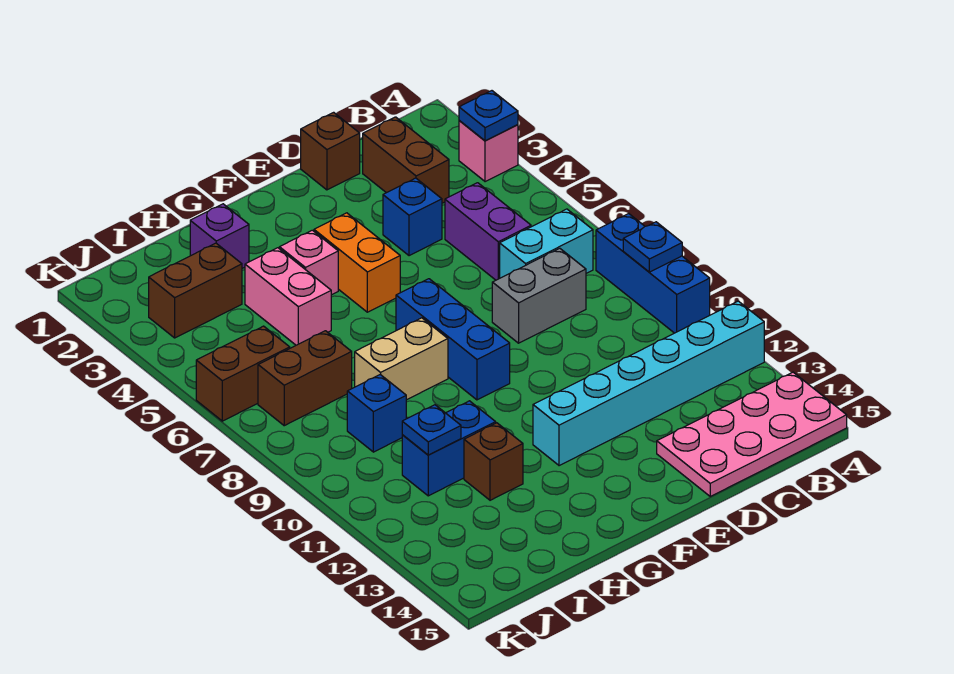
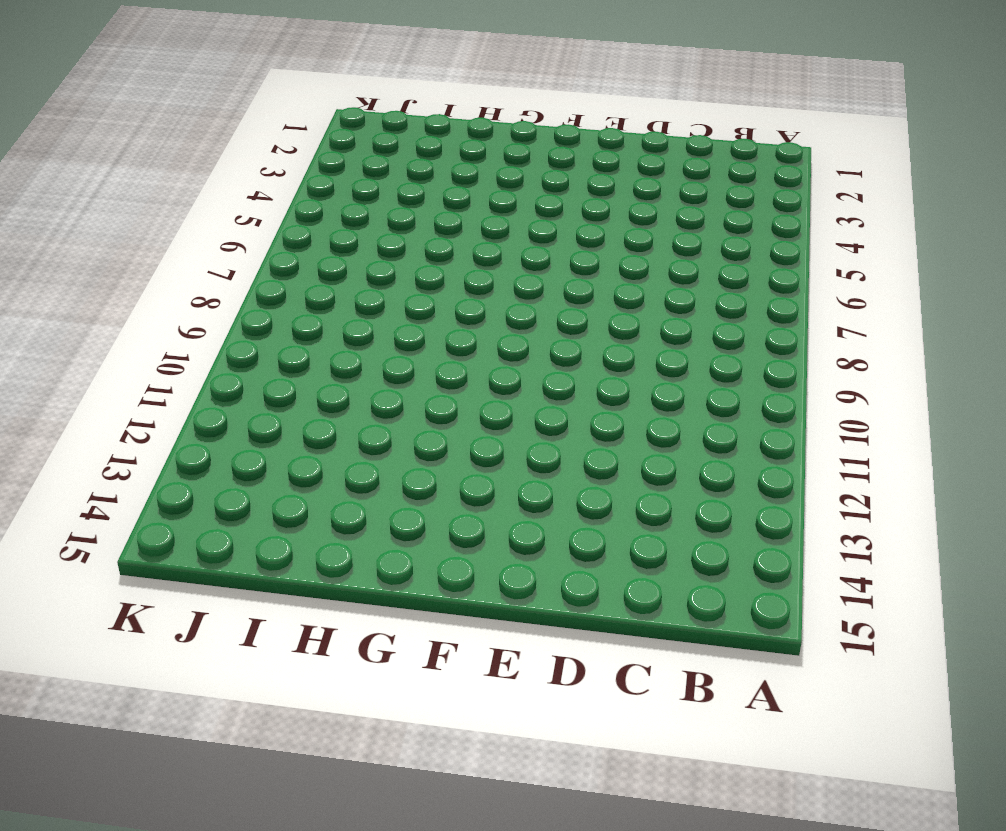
none -> pink brick A3 level 1
none -> blue brick A8:A10 level 1
none -> cyan brick A12:F12 level 1

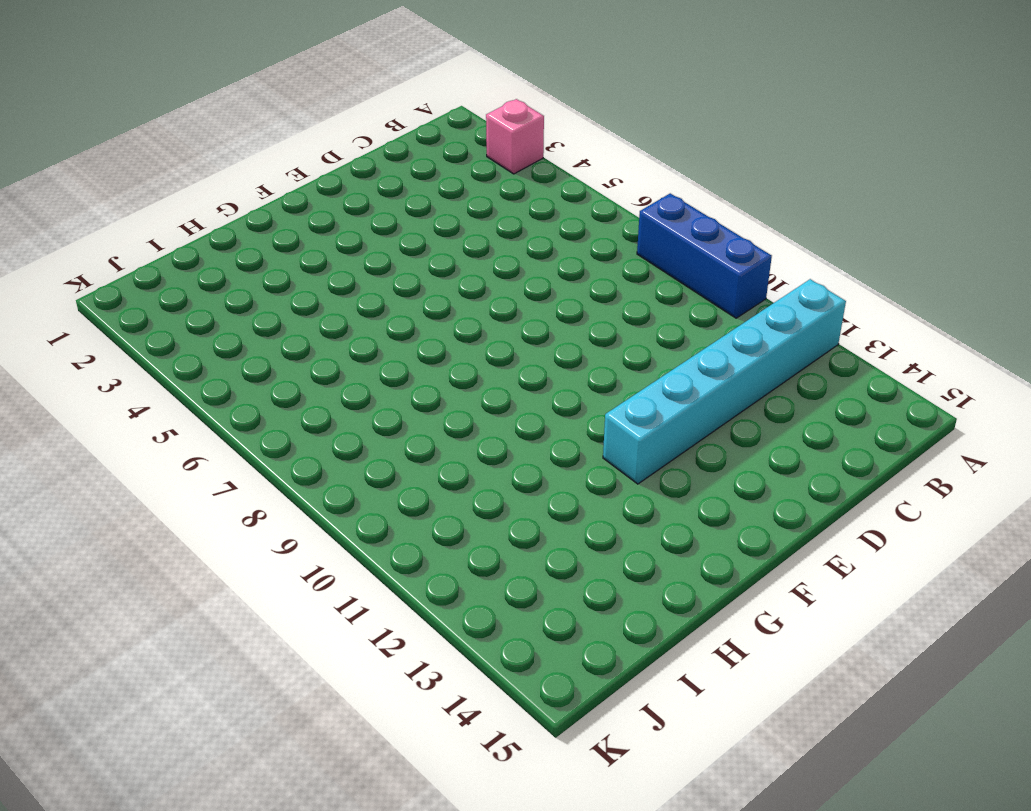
none -> pink plate A14:D15 level 1
none -> cyan brick B7:C7 level 1
none -> brown brick C2:C3 level 1

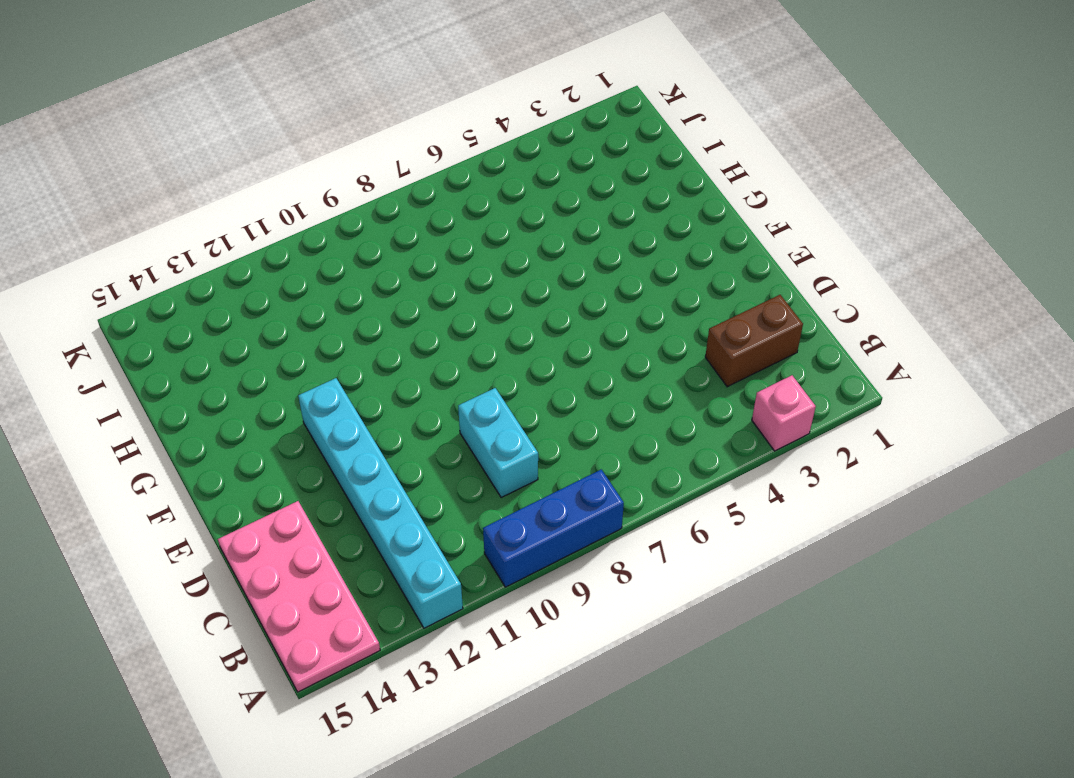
cyan brick C9:D9 level 1 -> cyan brick B7:C7 level 1
none -> purple brick C5:C6 level 1
none -> grey brick C8:D8 level 1
none -> brown brick D1 level 1

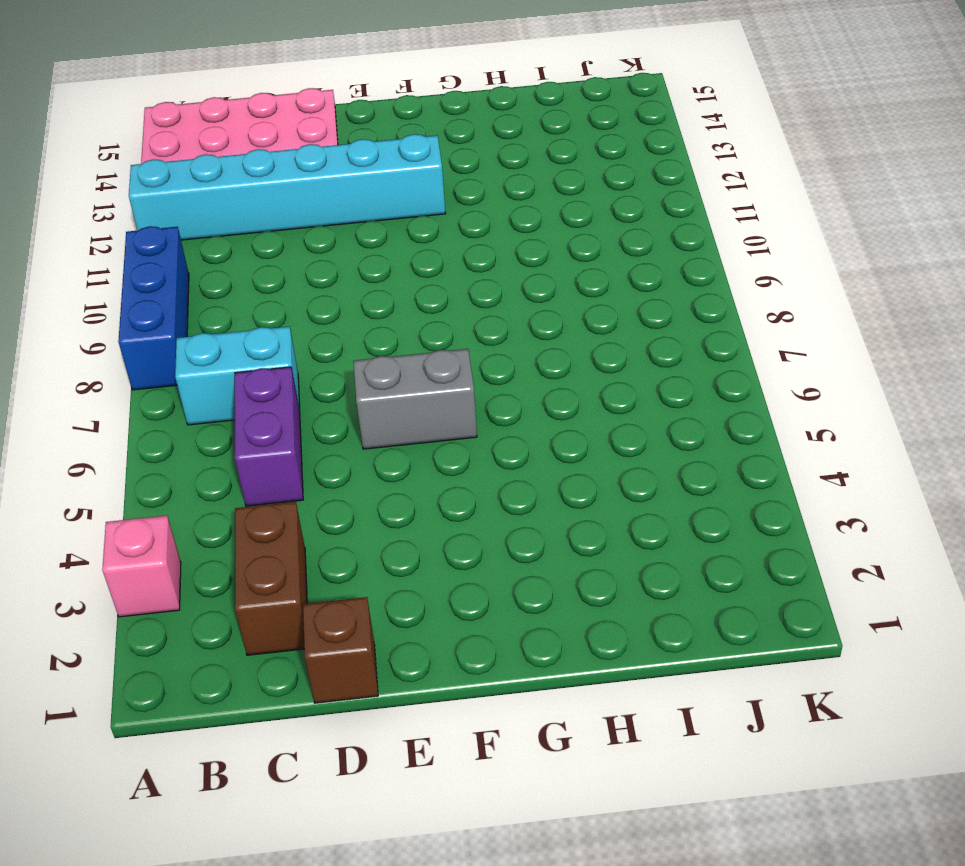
grey brick E6:F6 level 1 -> grey brick C8:D8 level 1
none -> blue brick D4 level 1
none -> orange brick F4:F5 level 1
none -> blue brick F7:F9 level 1

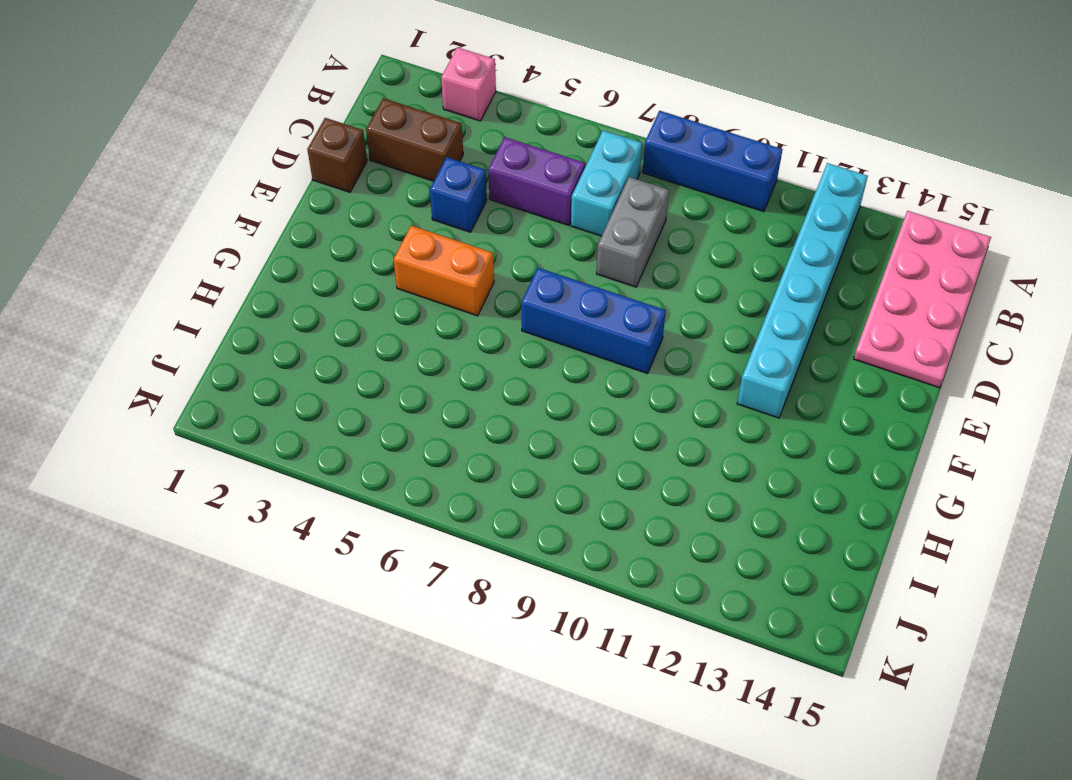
none -> pink brick G4 level 1
none -> tan brick G8:H8 level 1
none -> purple brick H2 level 1

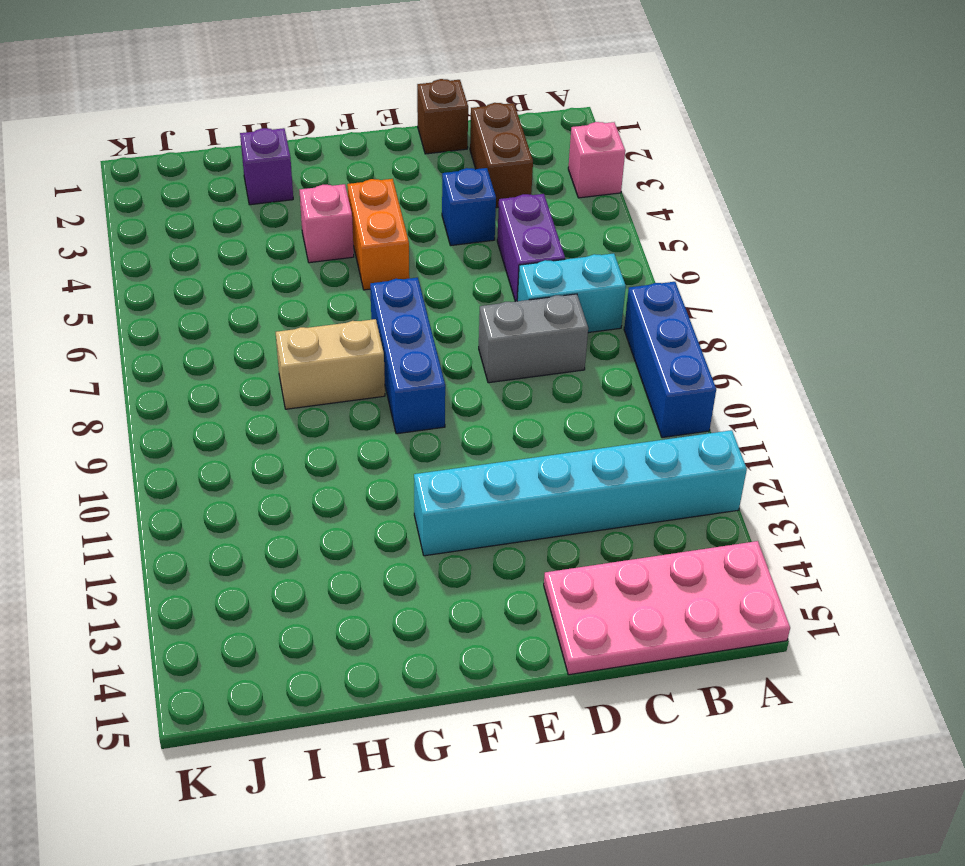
none -> pink brick H4:H5 level 1
none -> blue brick H11:I11 level 1
none -> brown brick H12 level 1

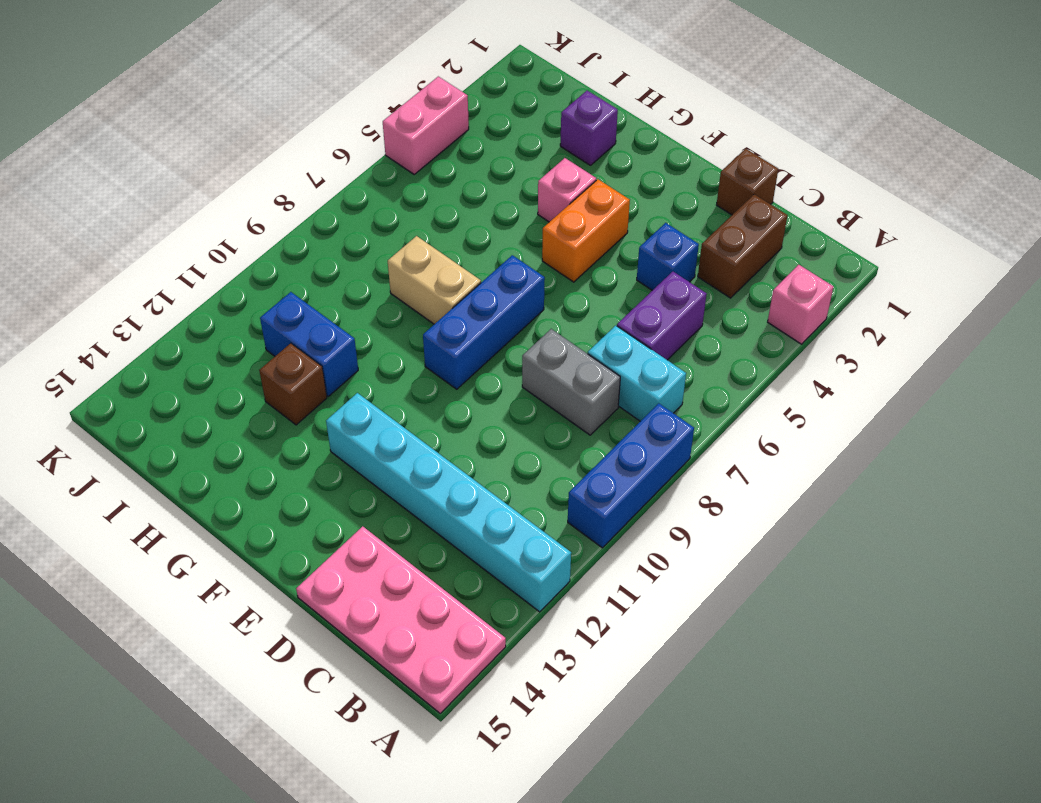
pink brick K4:K5 level 1 -> pink brick H4:H5 level 1
none -> brown brick I3:J3 level 1
none -> brown brick I7:J7 level 1
none -> blue brick I9 level 1

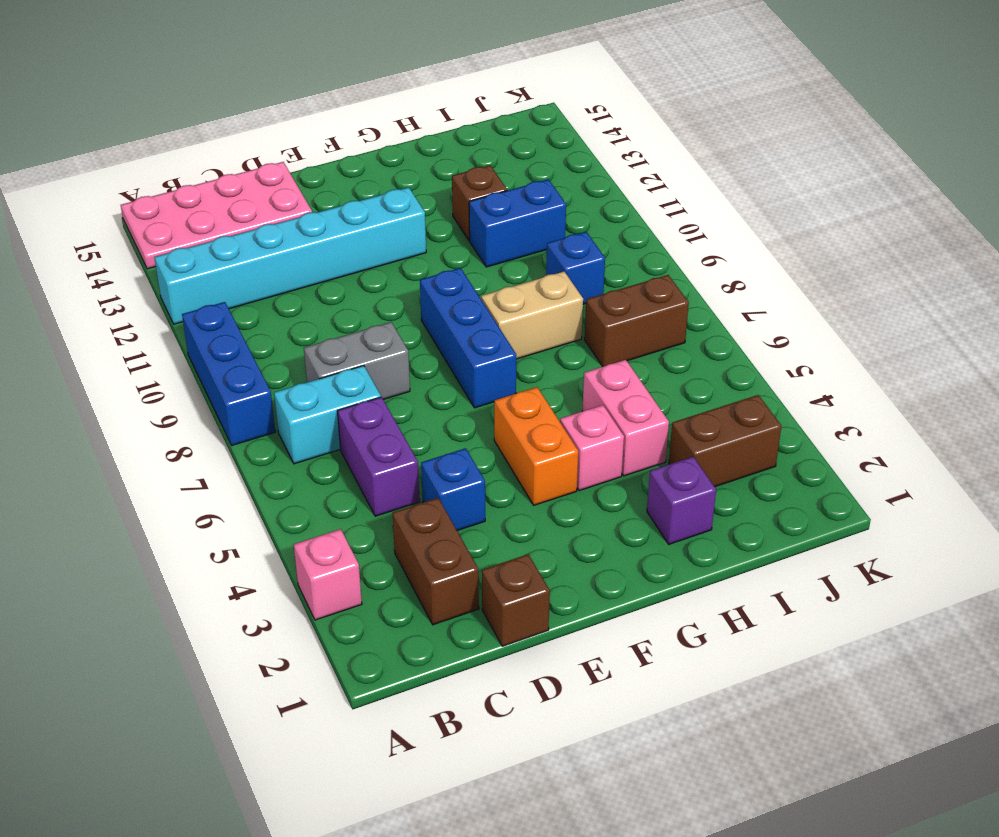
none -> brown brick J6:K6 level 1
none -> blue plate A3 level 2
none -> blue plate A9 level 2

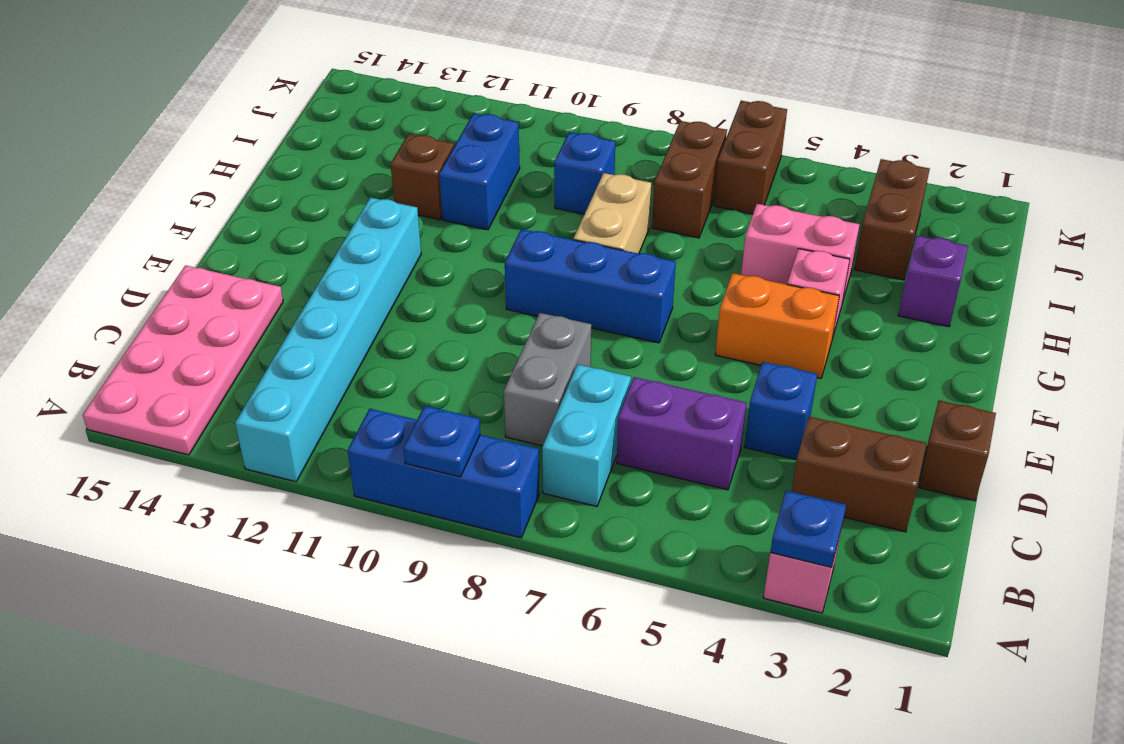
none -> blue plate I11 level 2

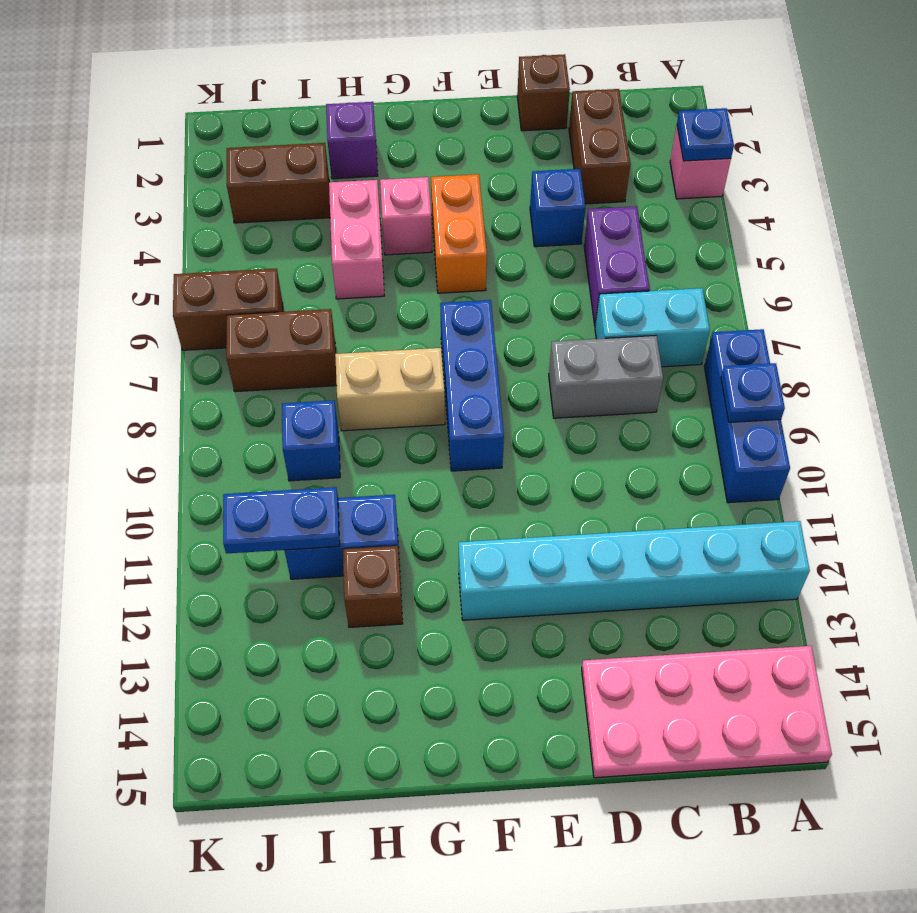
blue plate I11:J11 level 2 -> blue plate I11 level 2

